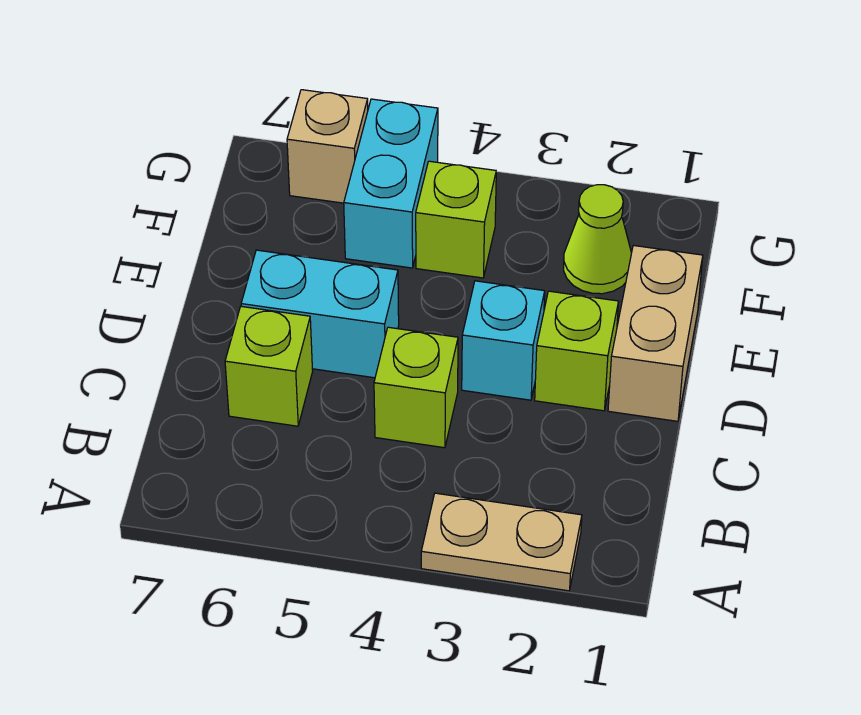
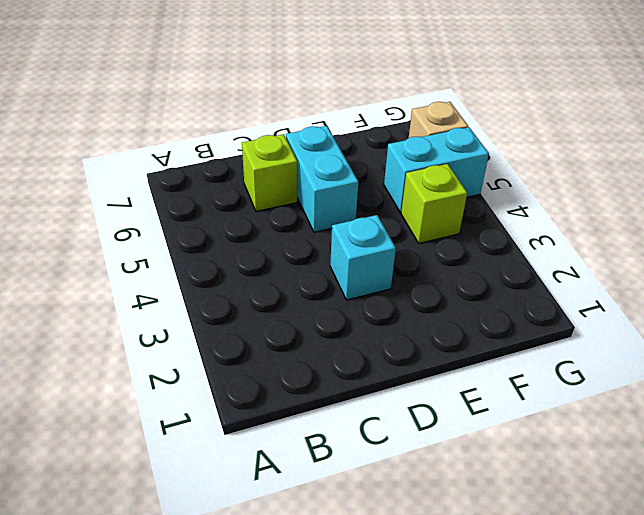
none -> tan plate A2:A3 level 1
none -> lime brick C4 level 1

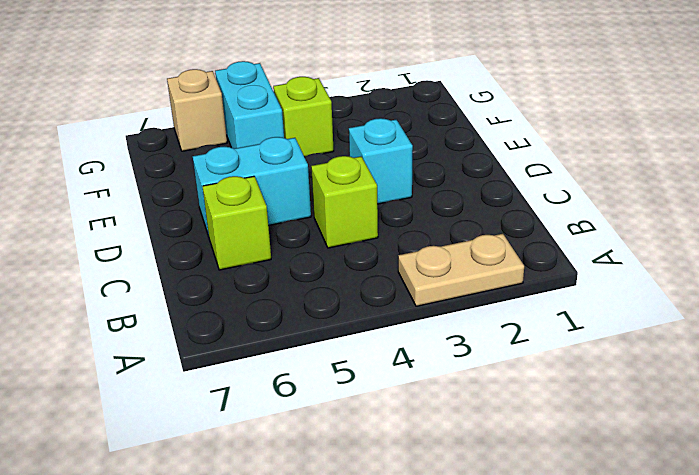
none -> tan brick D1:E1 level 1
none -> lime brick D2 level 1

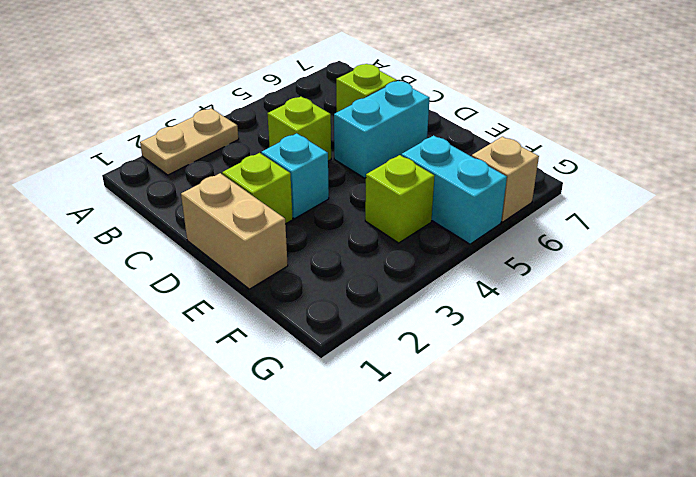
none -> lime cone F2 level 1

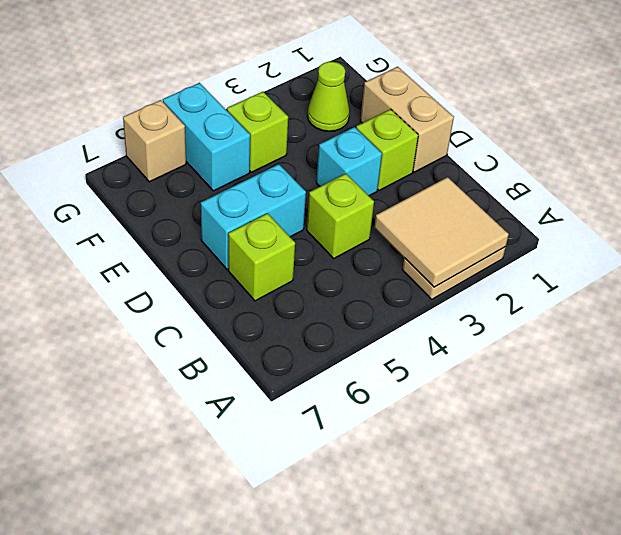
tan tile A2:B3 level 2 -> none

